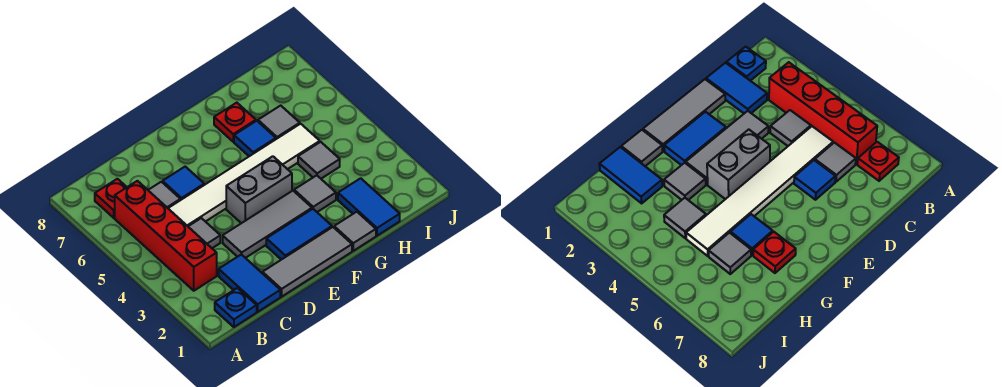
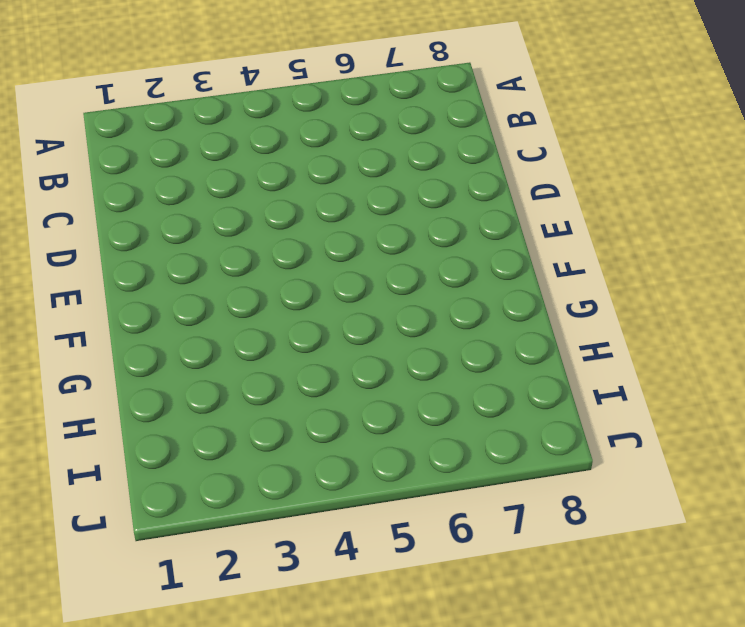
none -> blue plate B1 level 1
none -> red brick B3:B6 level 1
none -> red plate B7 level 1

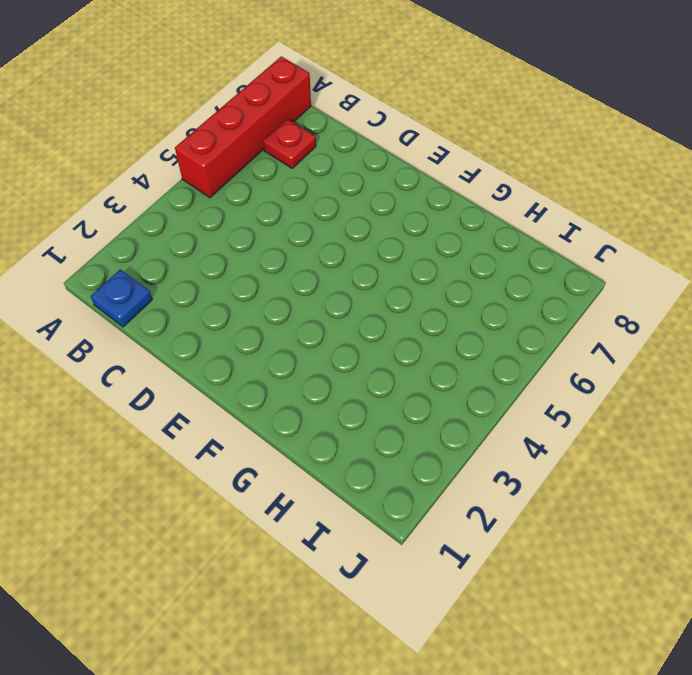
red brick A5:A8 level 1 -> red brick B3:B6 level 1
none -> blue tile C1:C2 level 1
none -> grey tile C4 level 1
none -> white tile C5:H5 level 1

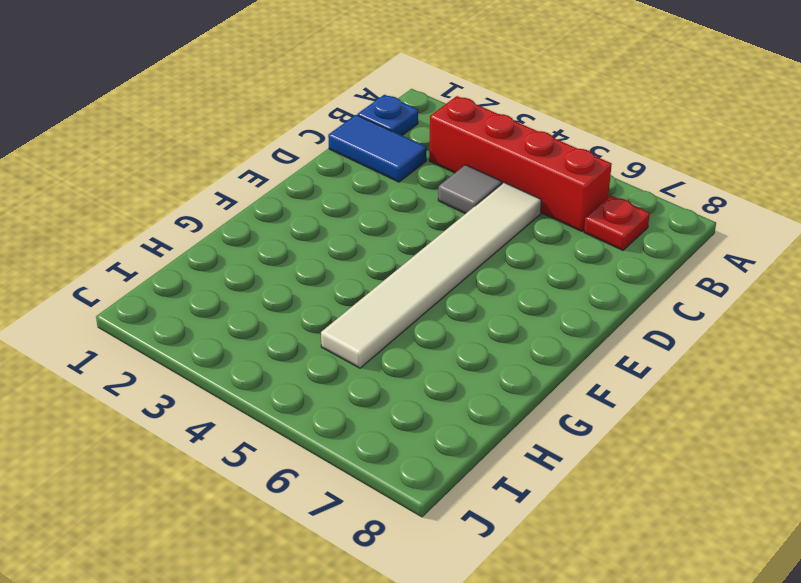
none -> grey tile C6 level 1
none -> grey tile D1:F1 level 1
none -> grey tile D3:F3 level 1

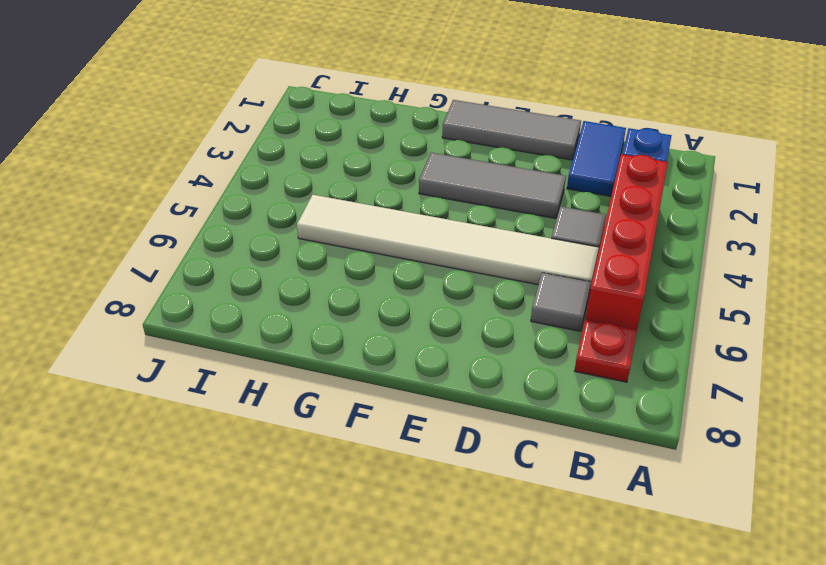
none -> blue tile D6 level 1
none -> blue tile E2:F2 level 1
none -> grey brick E4:F4 level 1

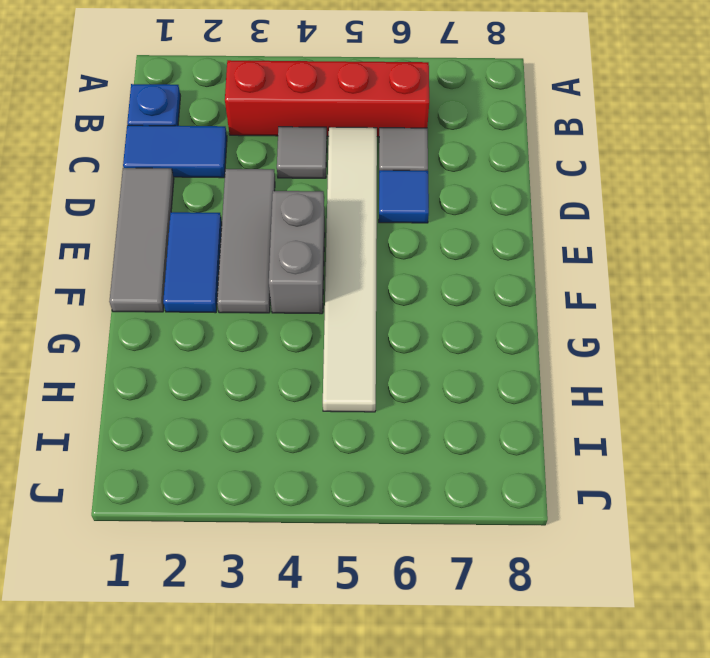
none -> red plate B7 level 1
none -> grey tile G1 level 1
none -> grey tile G3 level 1

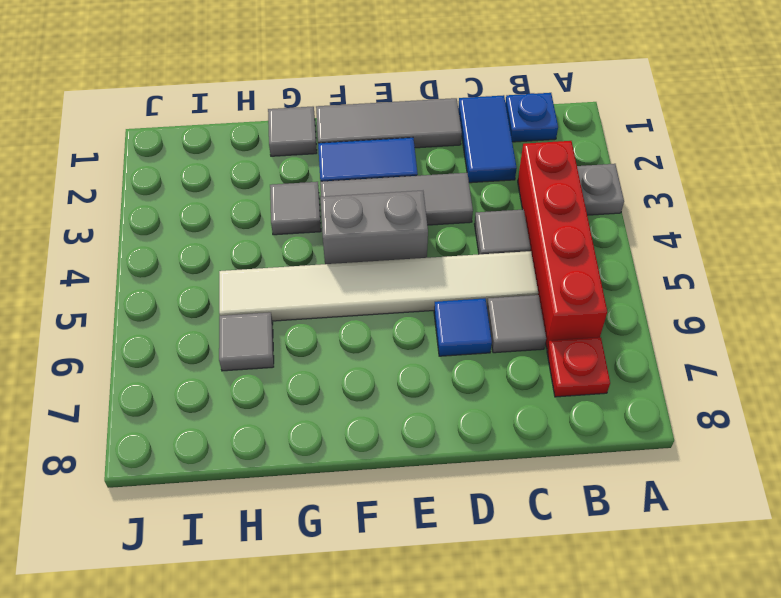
grey plate A3 level 1 -> none
none -> blue tile G6 level 1
none -> red plate G7 level 1
none -> blue tile H1:H2 level 1

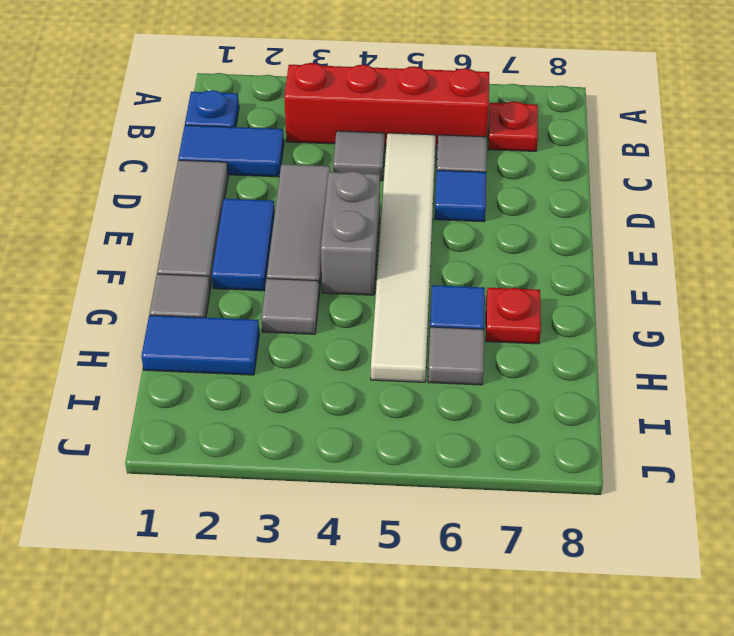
none -> grey tile H4 level 1

